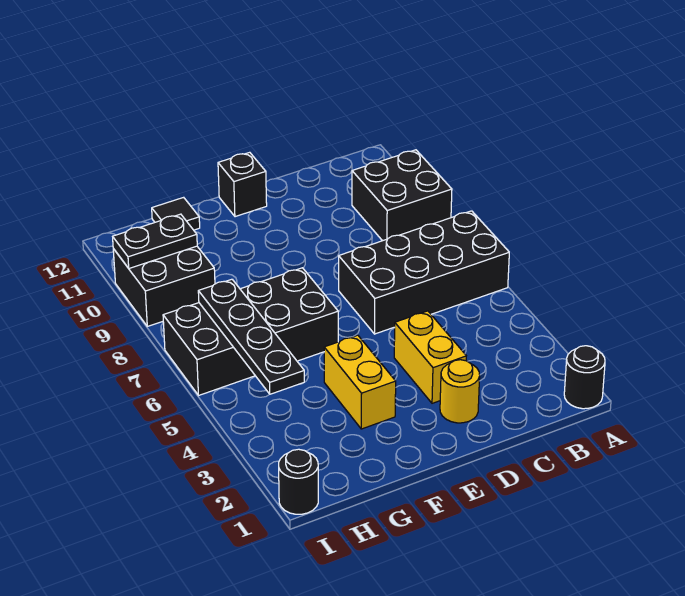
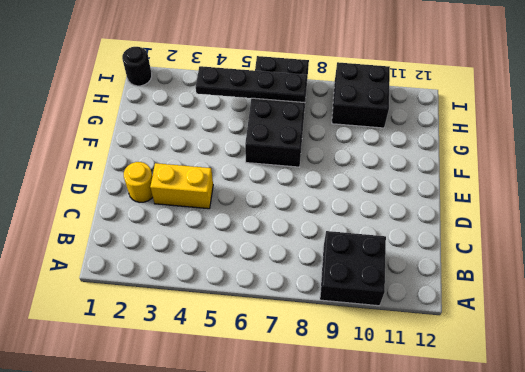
none -> black round brick A1 level 1
none -> black brick A6:D7 level 1
none -> black brick E12 level 1

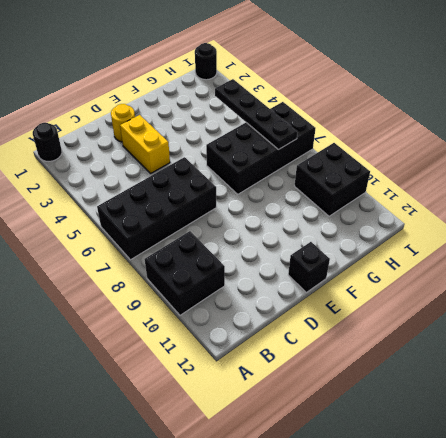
none -> yellow brick F3:F4 level 1
none -> black tile G12 level 1
none -> black plate H10:I10 level 2

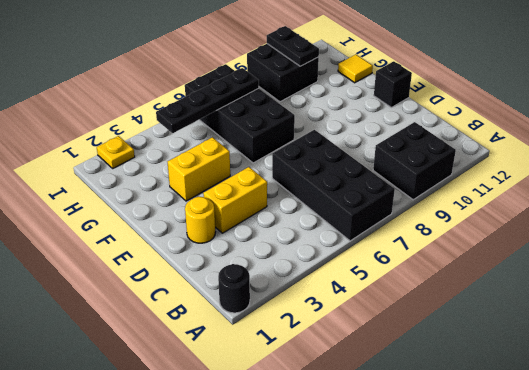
yellow tile G12 level 1 -> black tile G12 level 1
yellow plate I2 level 1 -> none
none -> black round brick I1 level 1

